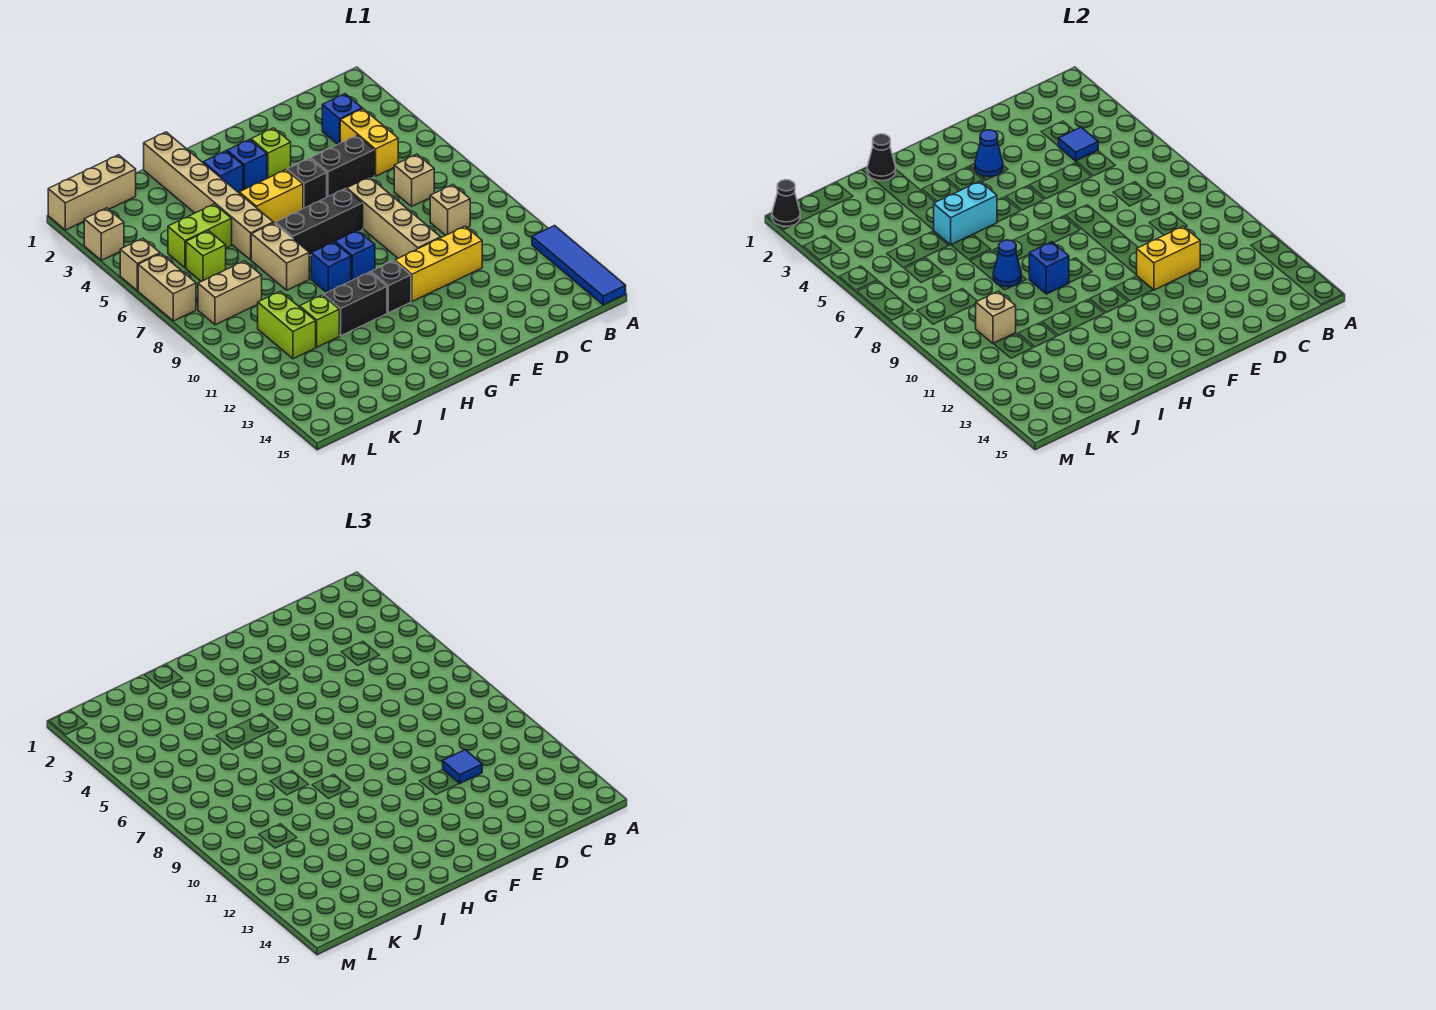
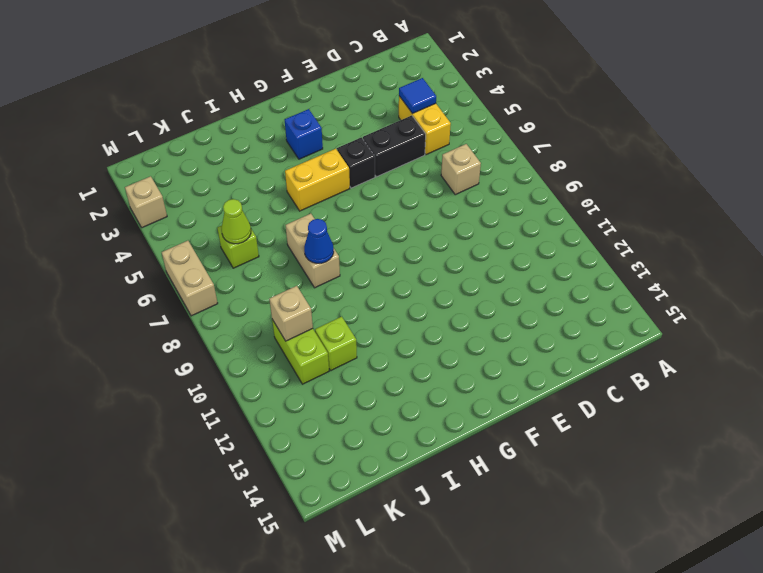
lime cone K6 level 2 -> none
none -> blue tile A12:A15 level 1
none -> blue brick C3 level 1
none -> tan brick C9 level 1
none -> yellow brick D11:F11 level 1

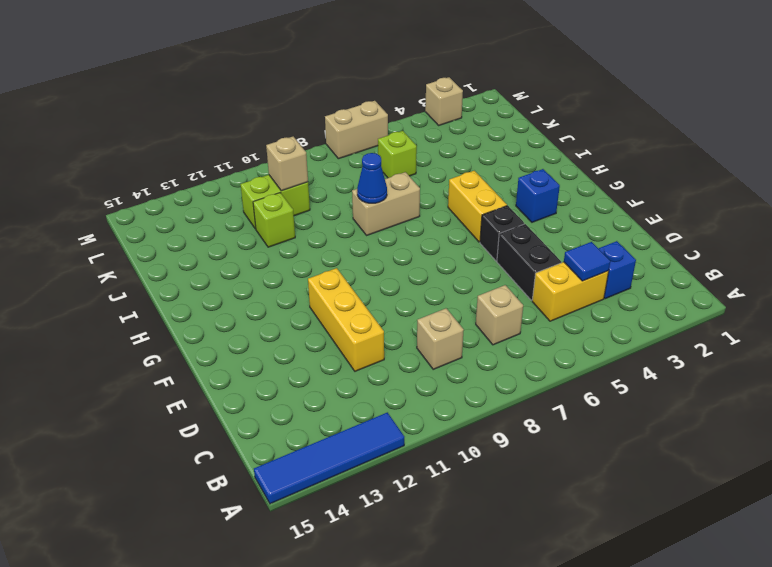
none -> tan brick E7:E10 level 1
none -> lime brick F3 level 1
none -> black brick F7:H7 level 1
none -> blue brick G9 level 1

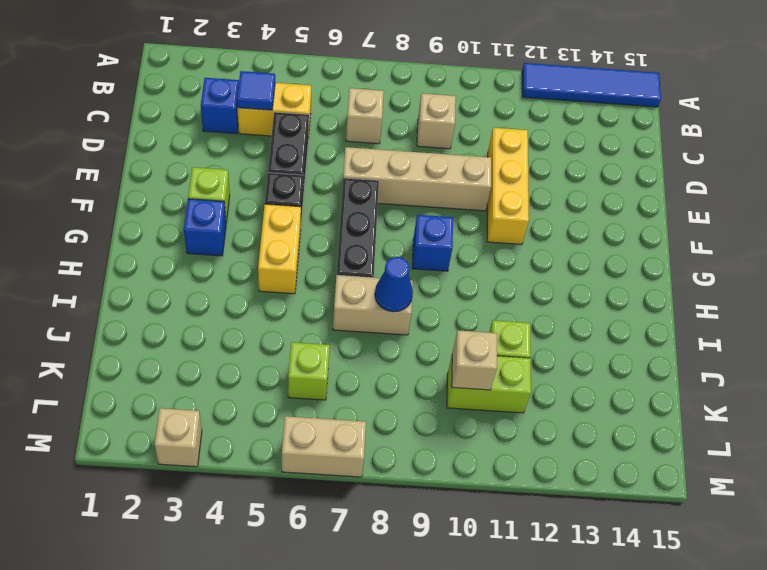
none -> black brick G11 level 1
none -> blue brick H3 level 1
none -> blue brick H9 level 1
none -> black brick H11:I11 level 1

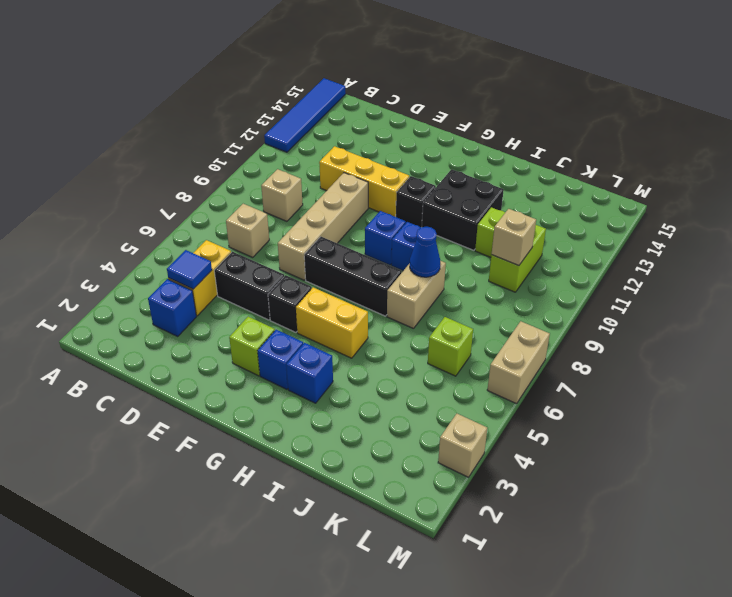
black brick H11:I12 level 1 -> black brick H11:I11 level 1
none -> tan brick I1:I6 level 1
none -> lime brick J5:K5 level 1
none -> tan brick K1:M1 level 1
none -> tan brick K8:L8 level 1

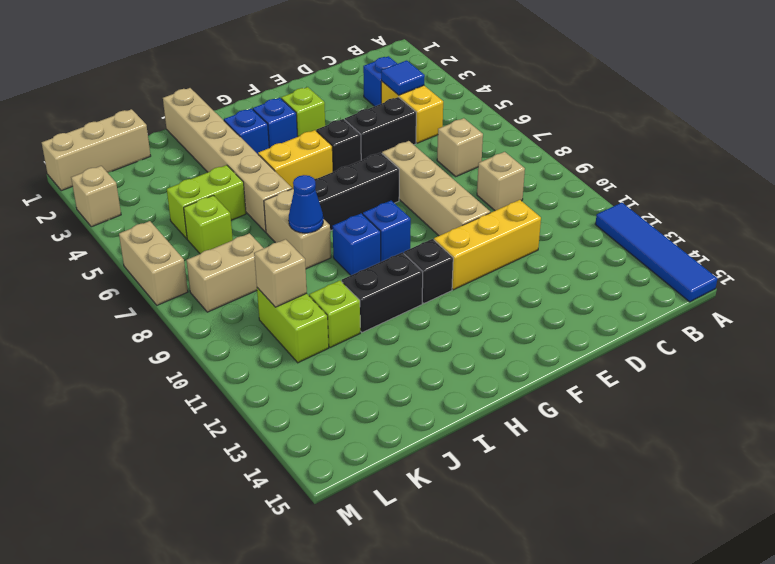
none -> tan brick M5 level 1
none -> yellow brick D11:E11 level 2
none -> blue cone F3 level 2
none -> cyan brick H5:I5 level 2

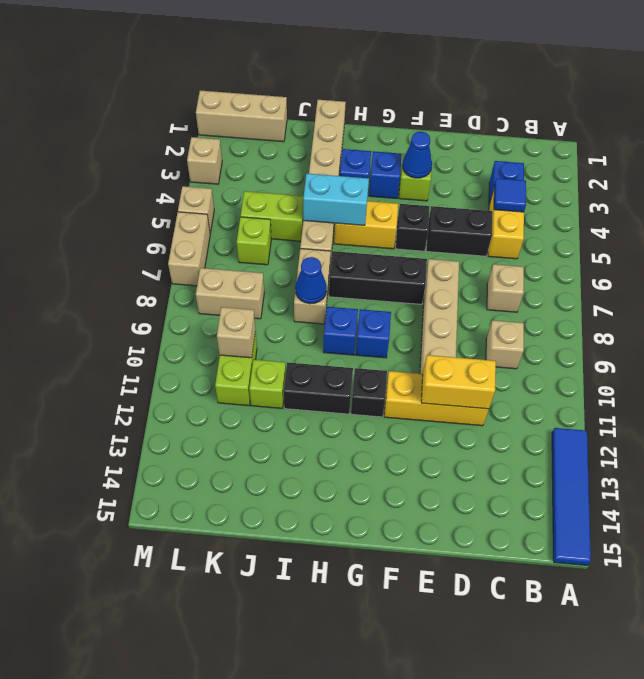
none -> blue brick H9 level 2
none -> black cone I1 level 2
none -> black cone M1 level 2
none -> blue tile D11 level 3

